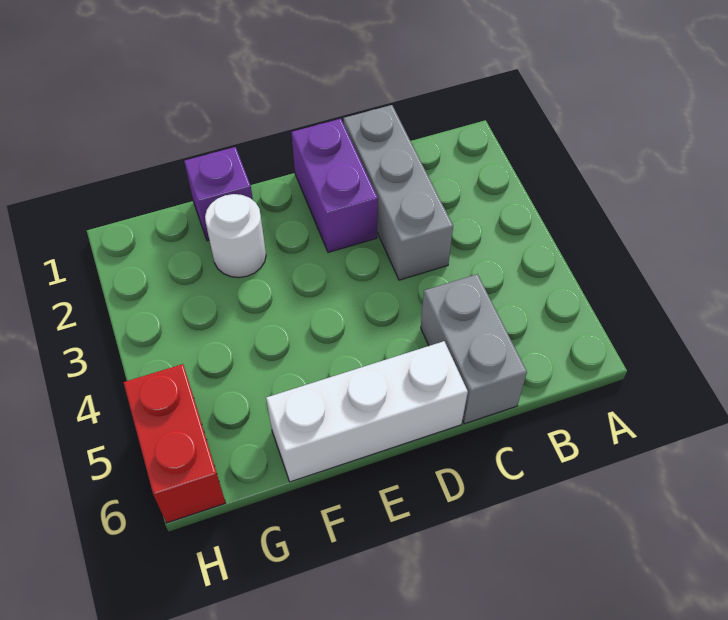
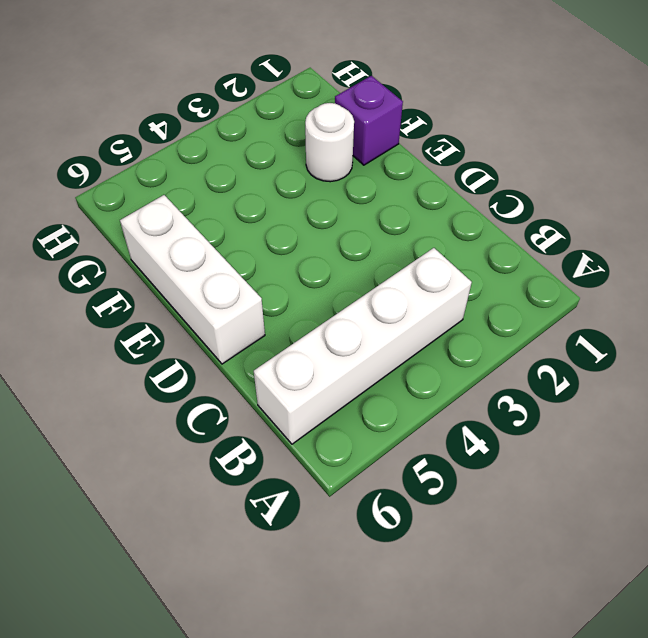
white brick B3:B6 level 1 -> none
none -> grey brick C1:C3 level 1
none -> grey brick C5:C6 level 1

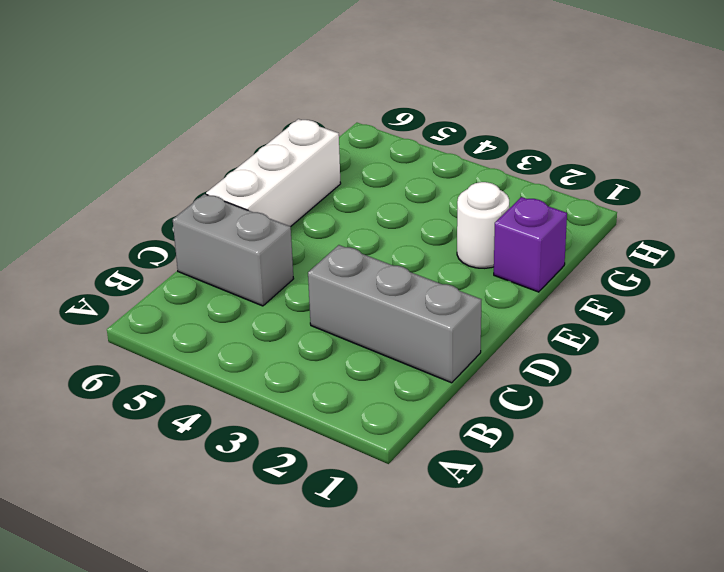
none -> purple brick D1:D2 level 1
none -> red brick H5:H6 level 1

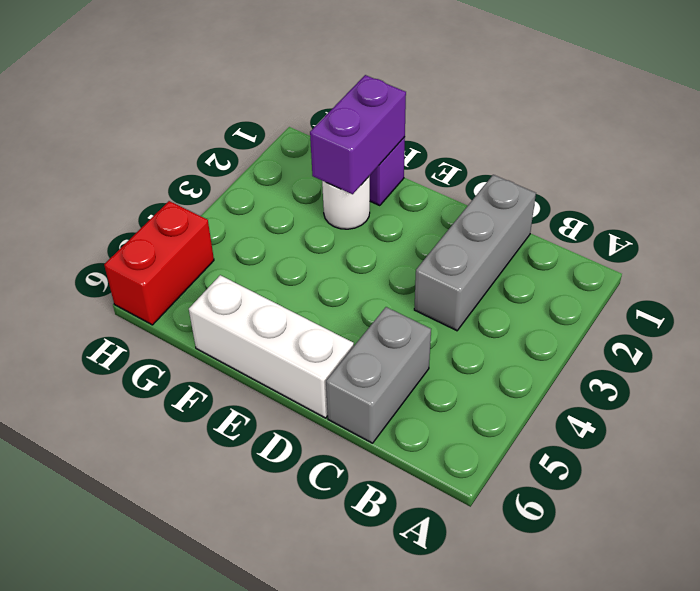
purple brick F1:F2 level 2 -> purple brick D1:D2 level 1

